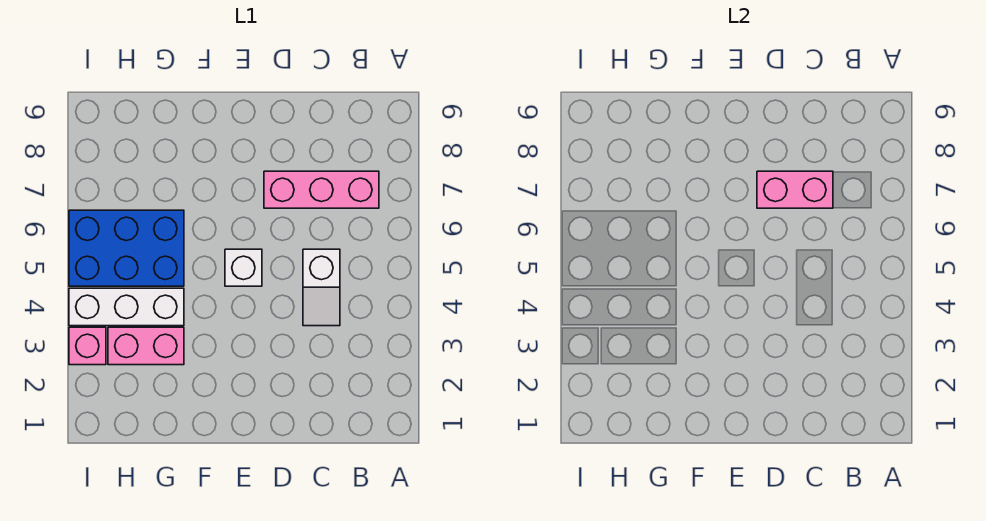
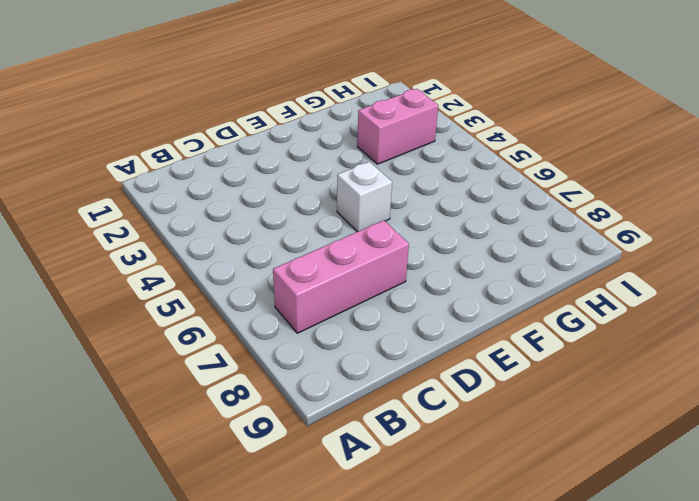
none -> white slope C4:C5 level 1 top 5
none -> white brick G4:I4 level 1

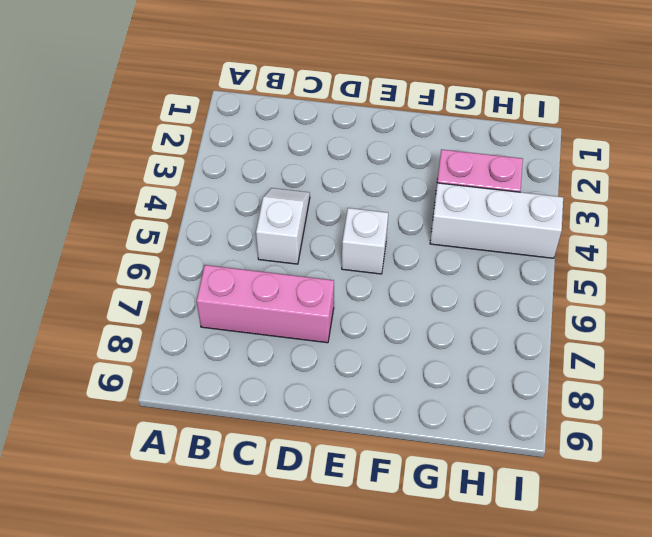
none -> blue brick G5:I6 level 1
none -> pink brick I3 level 1

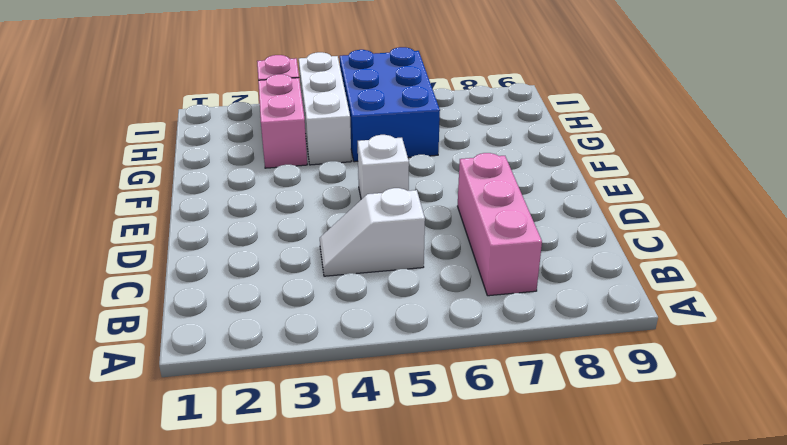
none -> pink brick C7:D7 level 2

